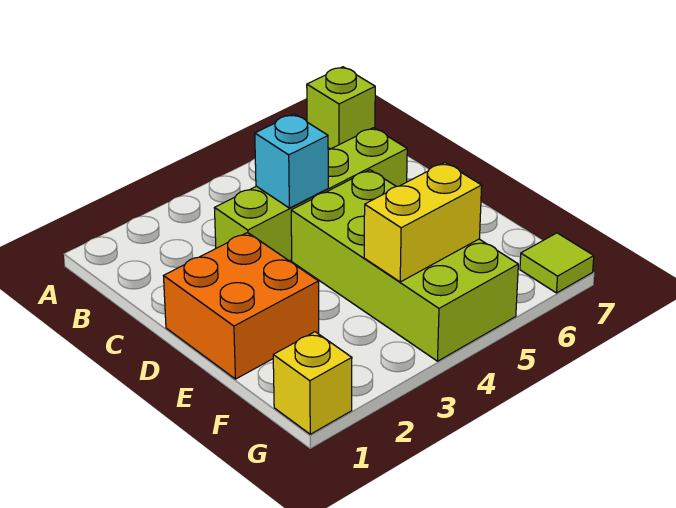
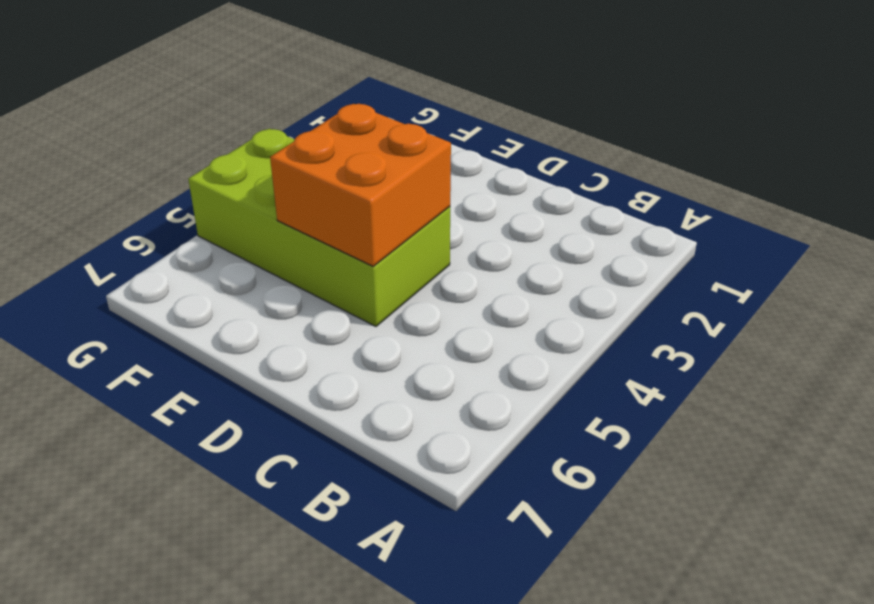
orange brick D4:E5 level 2 -> orange brick D1:E2 level 1
none -> lime brick A7 level 1
none -> lime brick C3:C6 level 1

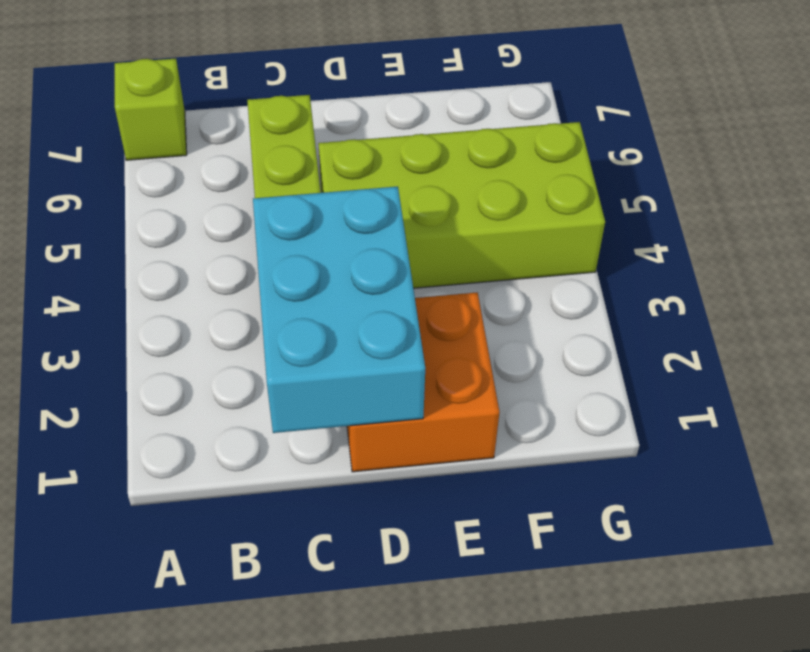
cyan brick C1:D3 level 2 -> none
none -> yellow brick G1 level 1
none -> lime tile G7 level 1

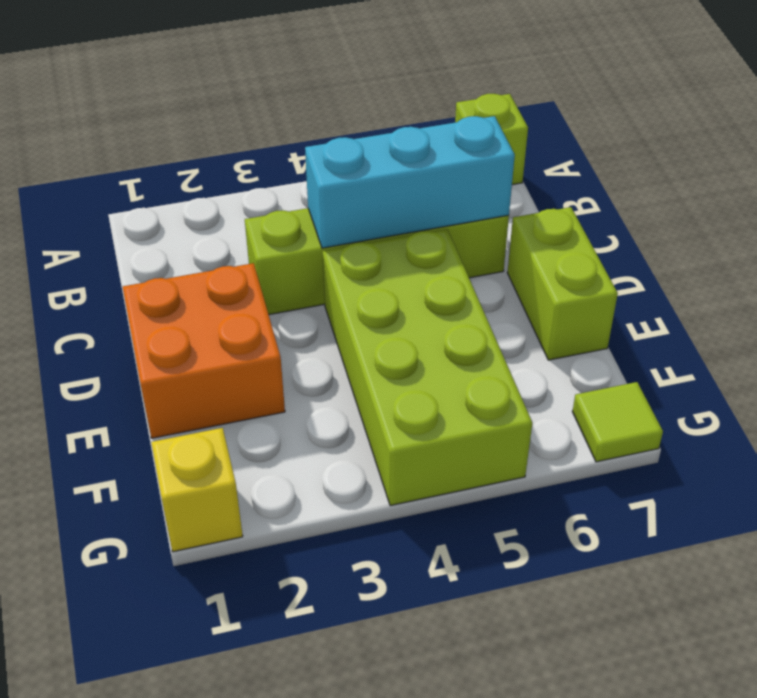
cyan brick C4:C6 level 2 -> cyan brick C4 level 2
lime brick D7:E7 level 1 -> none
none -> yellow brick F4:F5 level 2

